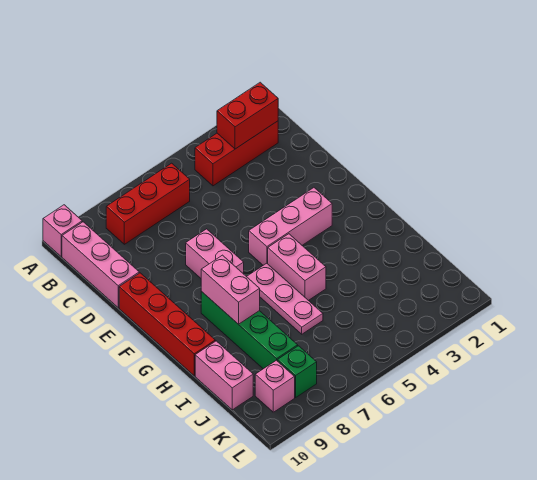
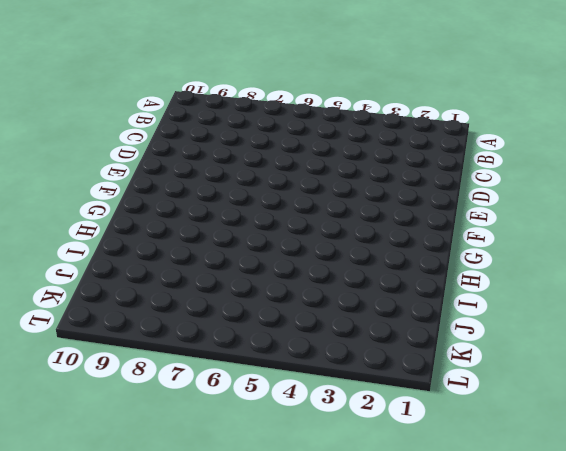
none -> pink brick A10 level 1
none -> red brick B2:B4 level 1
none -> red brick B6:B8 level 1

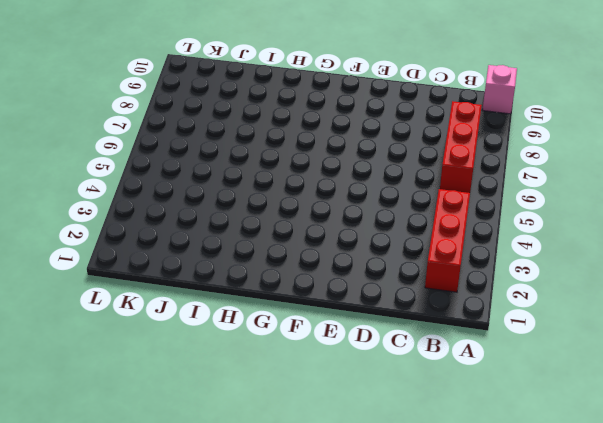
none -> pink brick B10:D10 level 1
none -> pink brick E7:F7 level 1
none -> red brick E10:H10 level 1

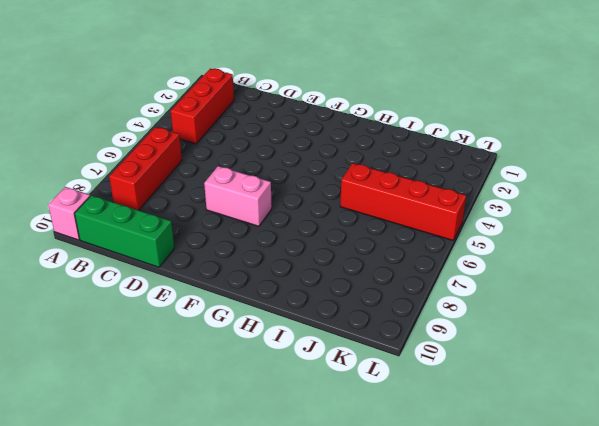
green brick B10:D10 level 1 -> pink brick B10:D10 level 1
red brick I5:L5 level 1 -> red brick E10:H10 level 1
none -> pink brick F3:F5 level 1
none -> pink brick G5:H5 level 1
none -> pink plate G6:I6 level 1

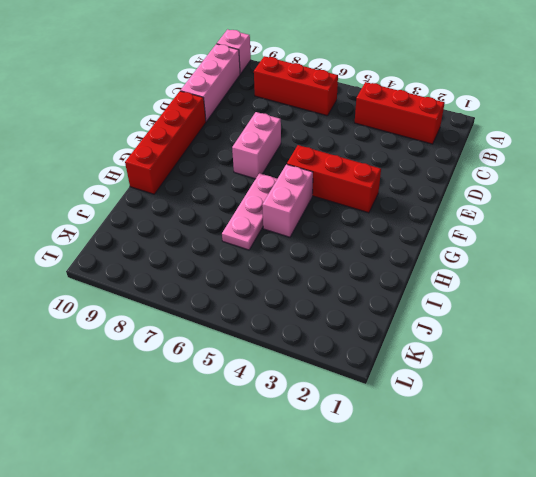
red brick F3:F5 level 1 -> pink brick F3:F5 level 1
none -> green brick G8:J8 level 1
none -> pink brick I10:J10 level 1
none -> green brick K8 level 1

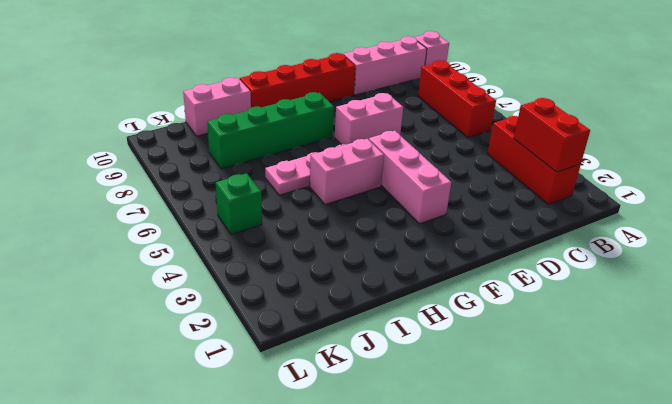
green brick K5 level 1 -> green brick K8 level 1
none -> pink brick K9 level 1
none -> pink brick G8:H8 level 2

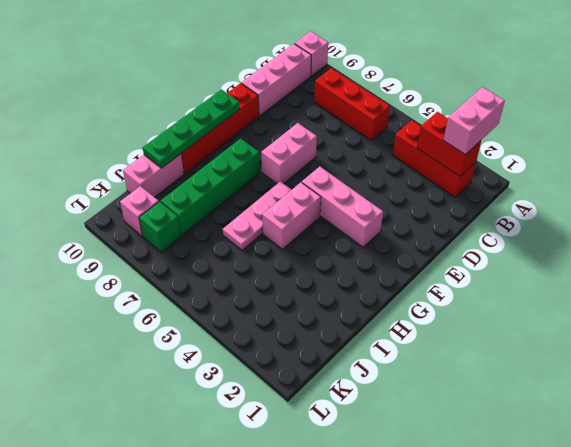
pink brick A2:B2 level 3 -> pink brick G8:H8 level 2
green plate F10:I10 level 2 -> none

